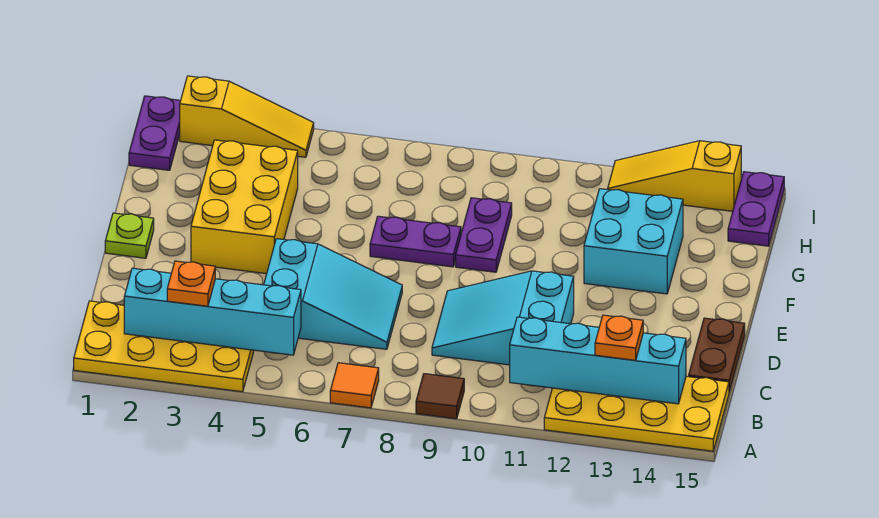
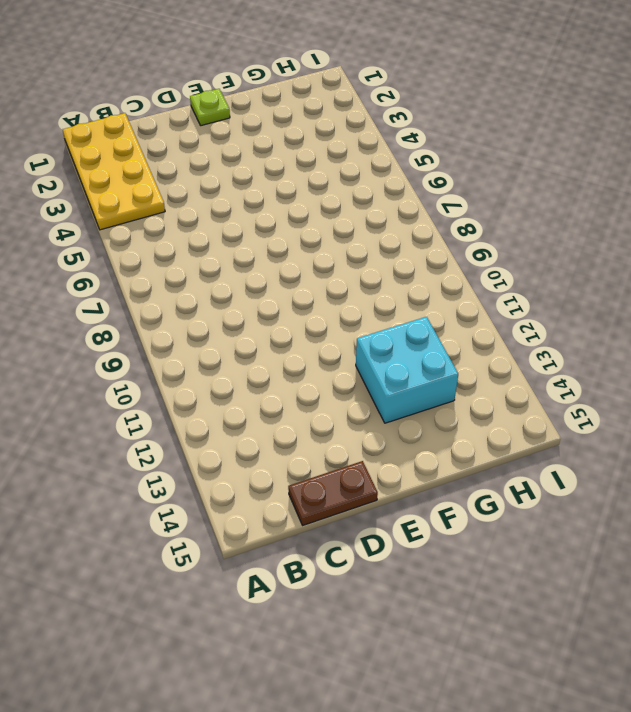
none -> orange tile A7 level 1
none -> brown tile A9 level 1
none -> yellow plate A12:B15 level 1

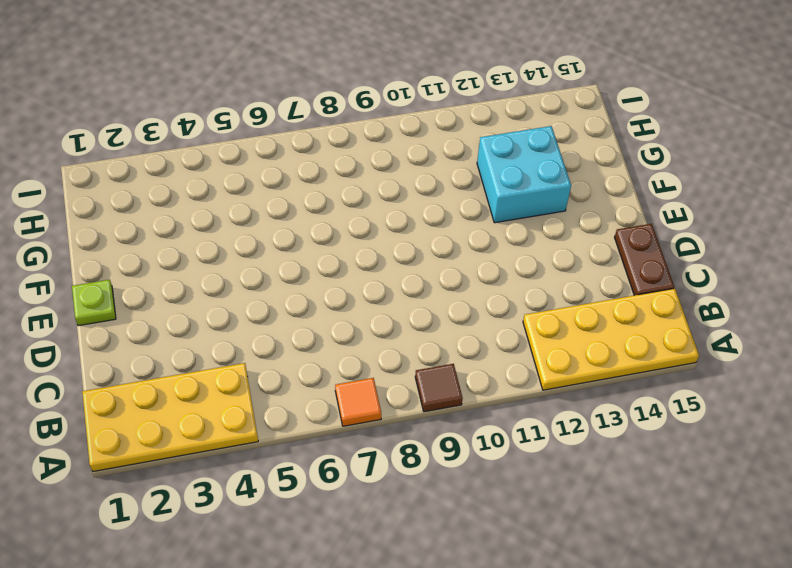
none -> cyan slope C5:D7 level 1 top 5
none -> cyan slope C9:D11 level 1 top 11
none -> yellow brick E3:G4 level 1

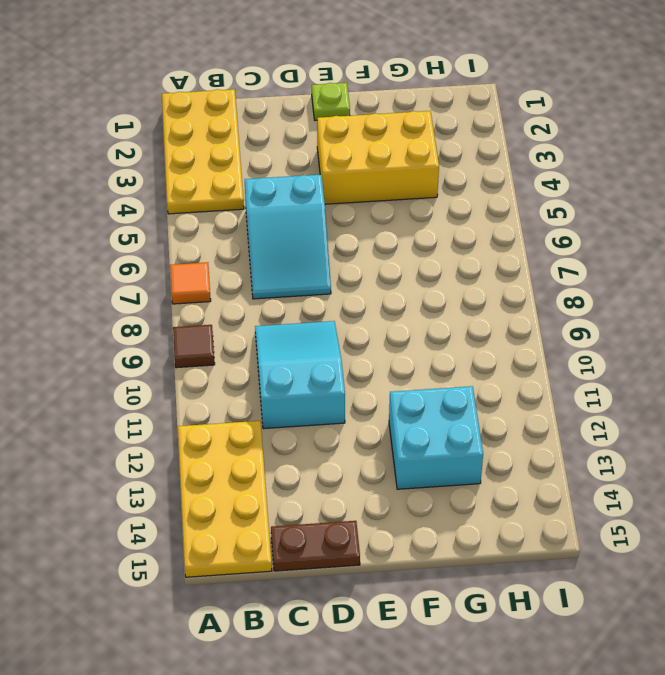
none -> purple plate F7:F8 level 1
none -> purple plate F9:G9 level 1
none -> purple plate H1:I1 level 1

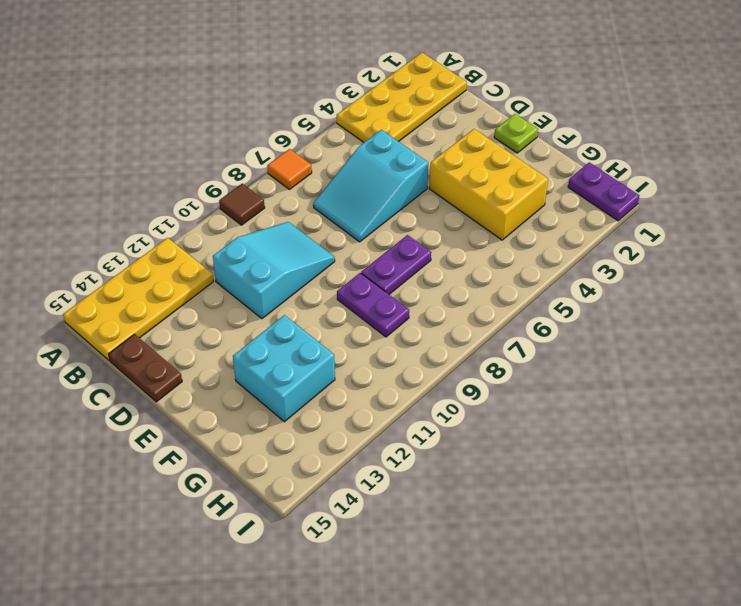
none -> purple plate H15:I15 level 1
none -> yellow slope I2:I4 level 1 top 2
none -> yellow slope I12:I14 level 1 top 14

